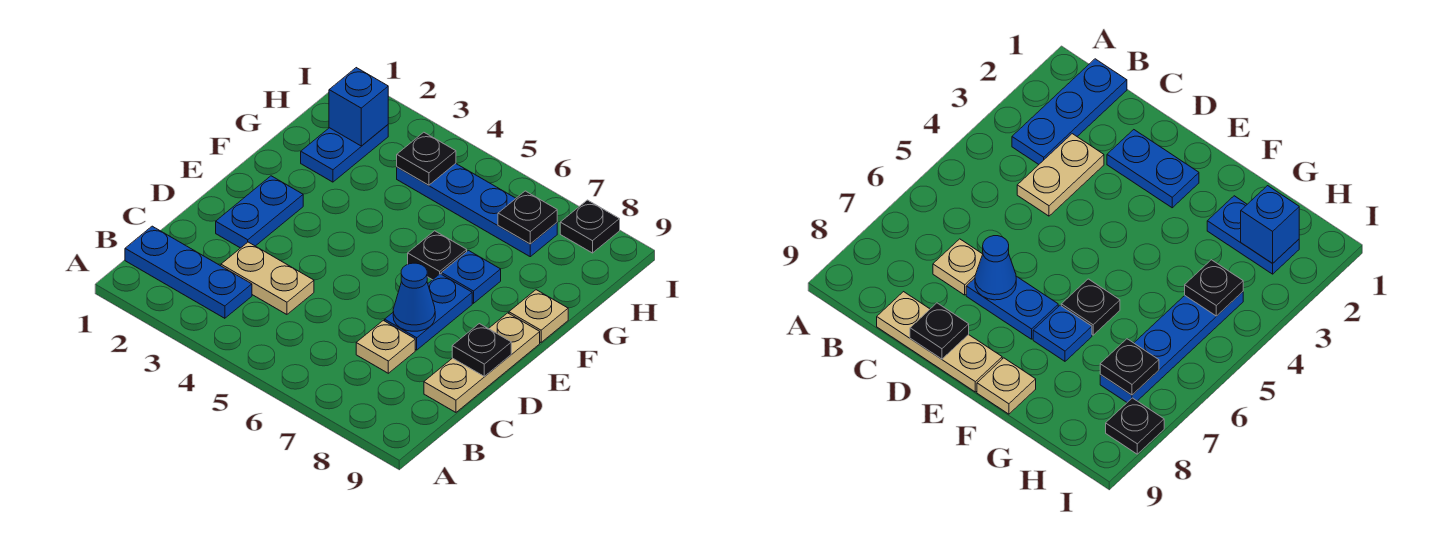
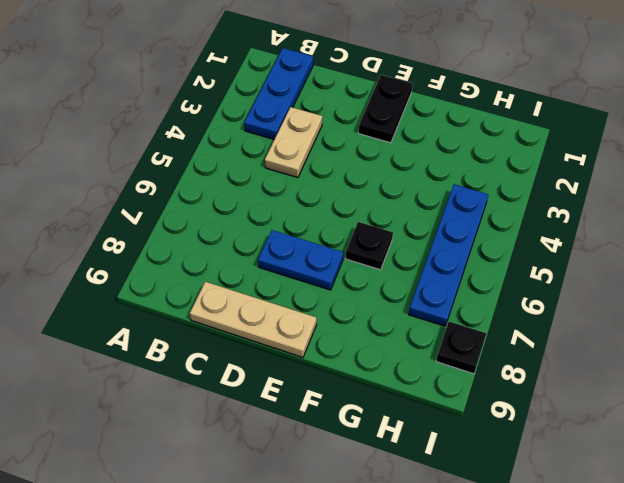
black plate E1:E2 level 1 -> blue plate D2:E2 level 1
none -> tan plate C7 level 1
none -> blue plate F7 level 1
none -> tan plate F9 level 1

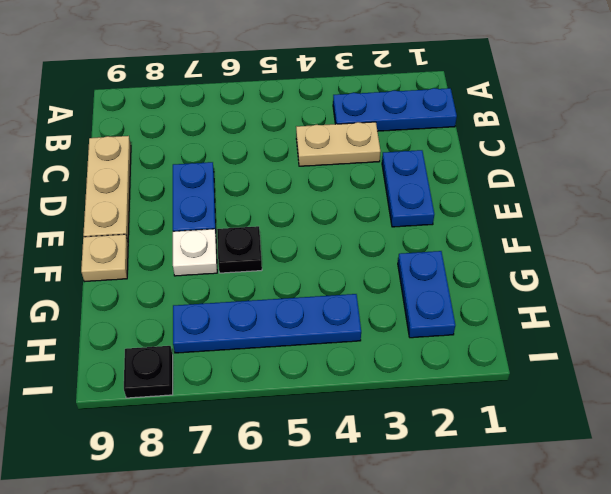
white plate F7 level 1 -> blue plate F7 level 1
none -> tan plate C7 level 1
none -> blue cone D7 level 2
none -> black plate D9 level 2

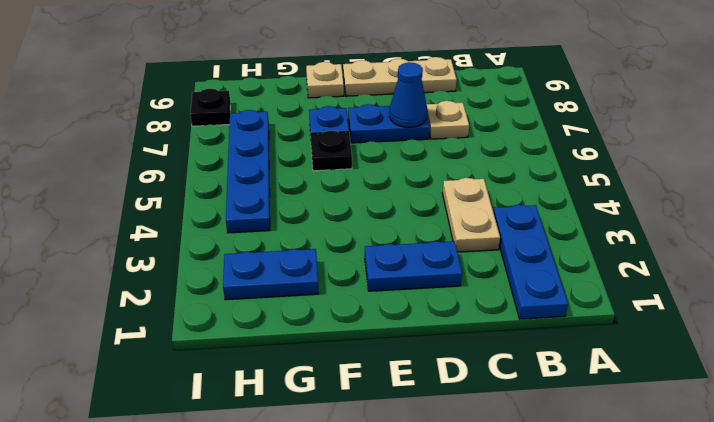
none -> black plate D9 level 2
none -> blue brick H2 level 2
none -> black plate H4 level 2

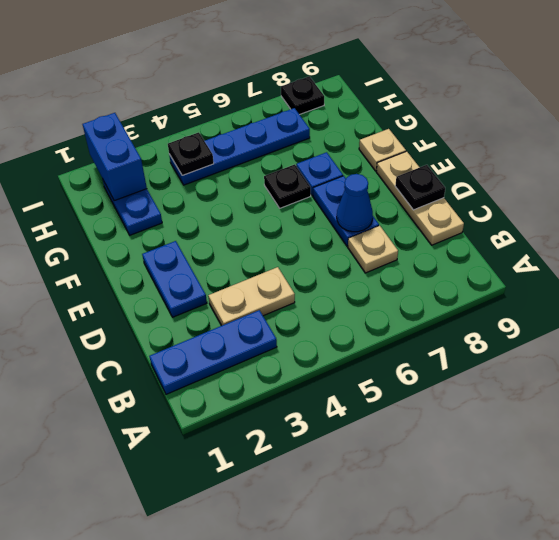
blue brick H2:I2 level 2 -> blue brick H2 level 2
none -> black plate H7 level 2

